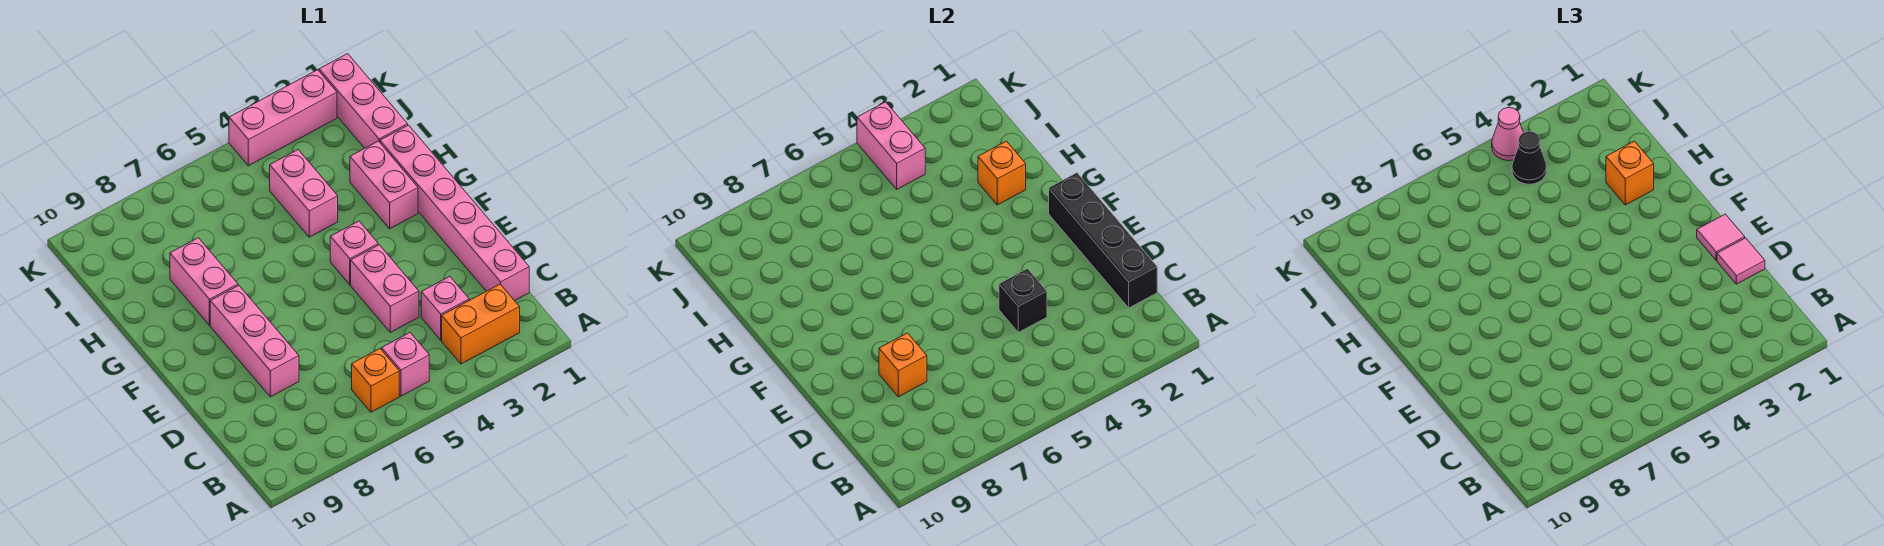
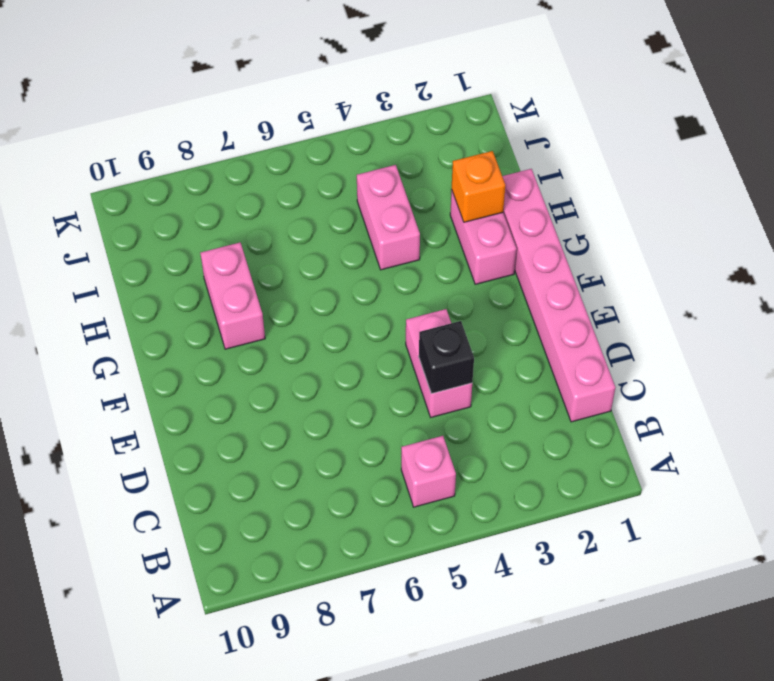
none -> orange brick B2:B3 level 1
none -> orange brick B6 level 1
none -> pink brick C3 level 1

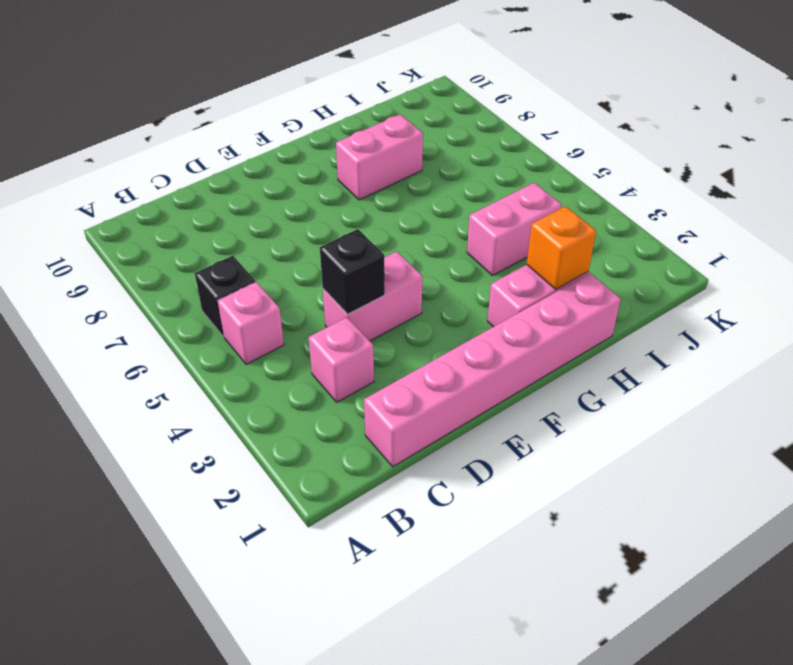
black brick B6 level 1 -> orange brick B6 level 1
none -> orange brick B2:B3 level 1
none -> pink brick D8:F8 level 1
none -> pink brick F4 level 1

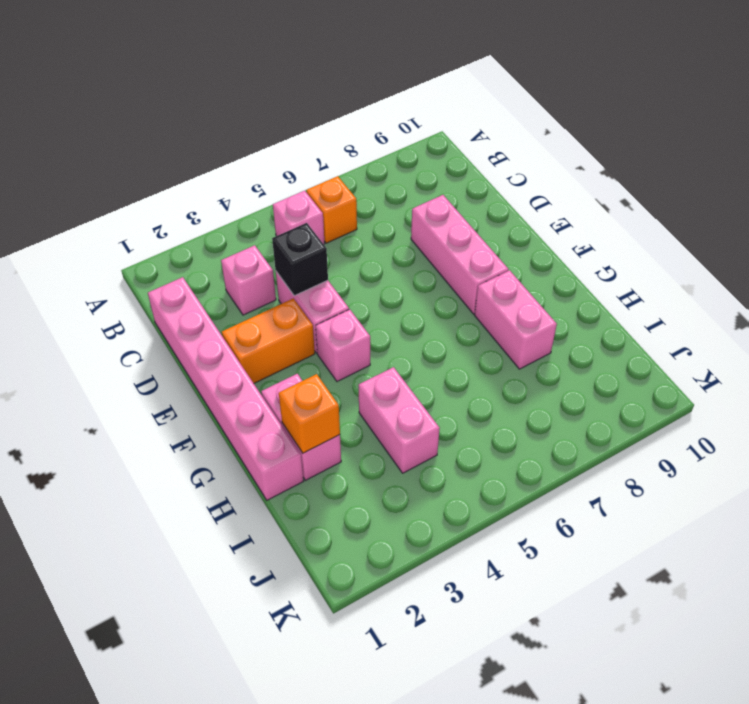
orange brick E2:E3 level 1 -> orange brick B2:B3 level 1
none -> pink brick I1:K1 level 1
none -> pink brick K2:K4 level 1
none -> black brick C1:F1 level 2

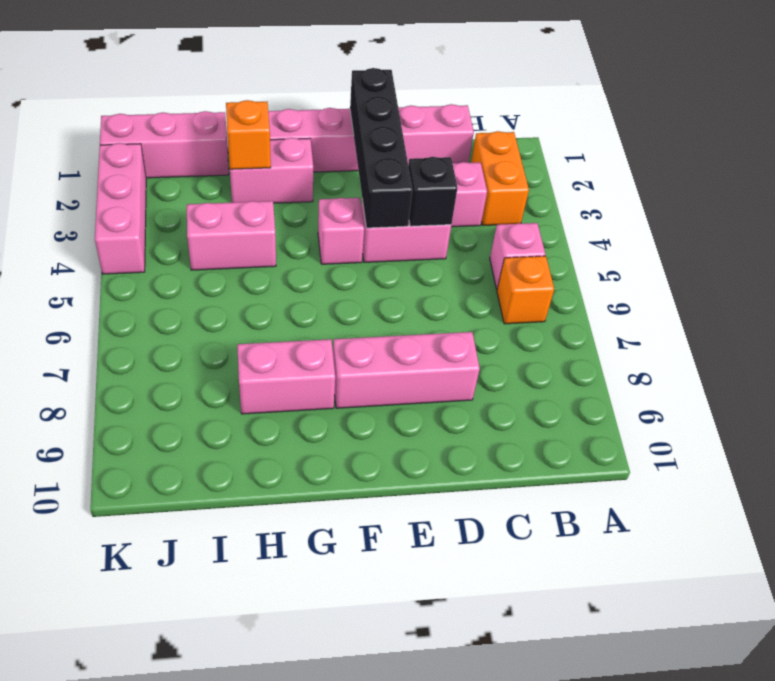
black brick E1:E4 level 2 -> black brick C1:F1 level 2
none -> orange brick D8 level 2
none -> pink brick J4:K4 level 2
none -> pink tile D1 level 3

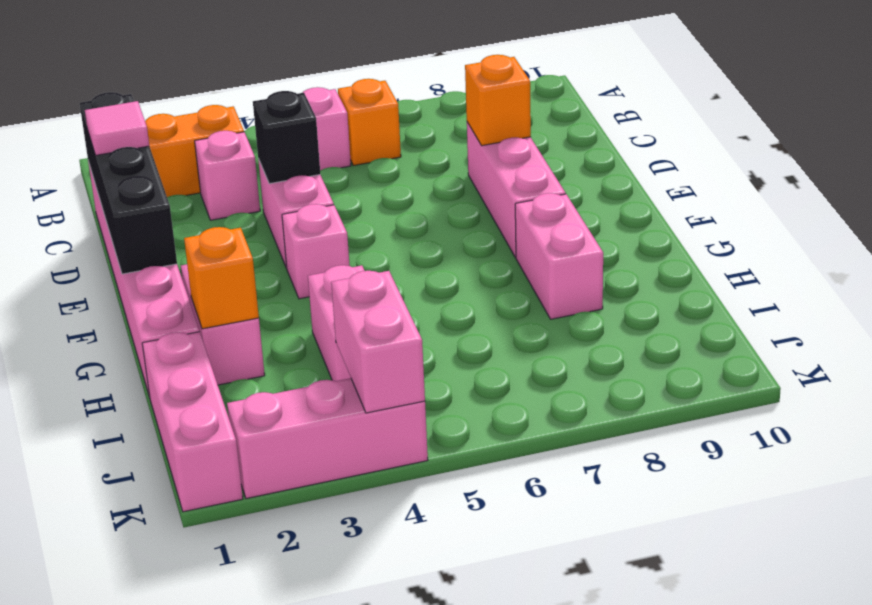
none -> pink tile E1 level 3
none -> orange brick H2 level 3
none -> black cone J4 level 3

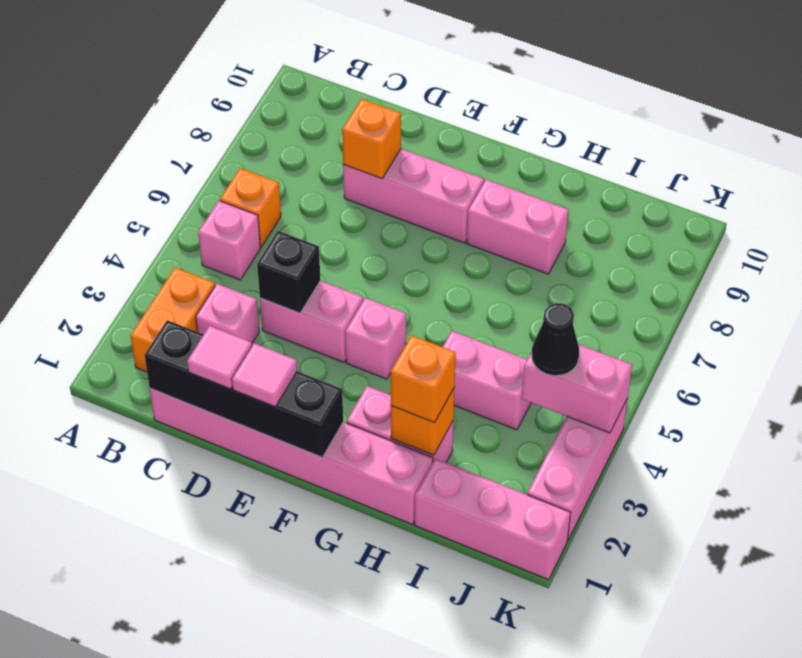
none -> pink cone K4 level 3

